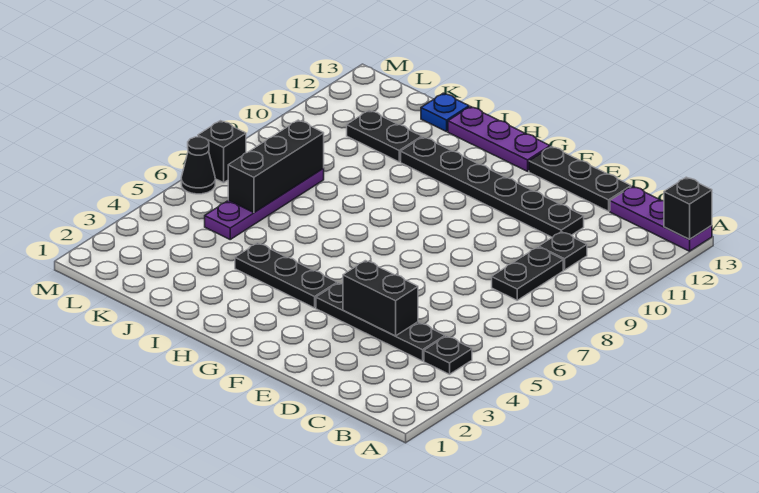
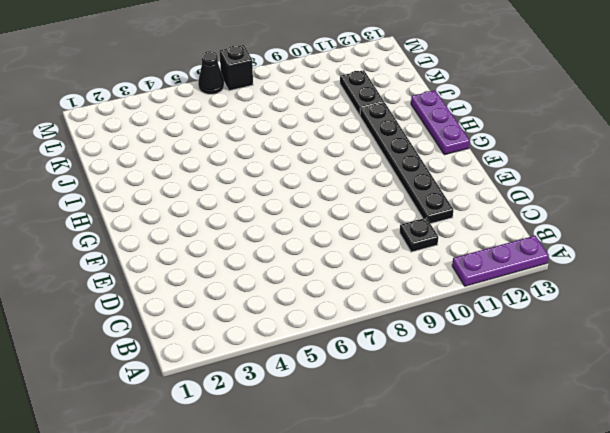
purple plate A11:A13 level 1 -> purple plate A13:C13 level 1
none -> black plate B4 level 1
none -> black plate C4:F4 level 1
none -> black plate C8:C9 level 1

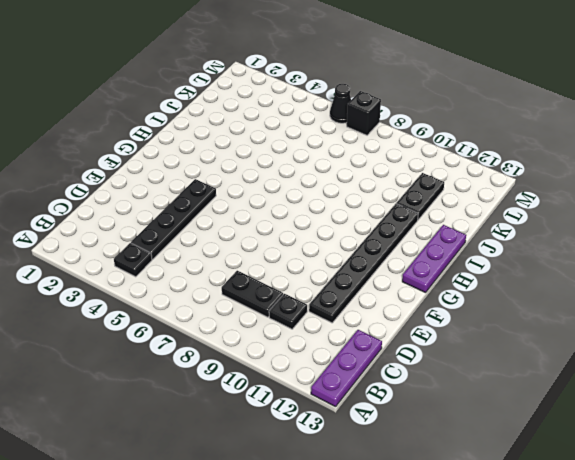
none -> black plate D13:F13 level 1
none -> black plate G4:I4 level 1
none -> blue plate J13 level 1

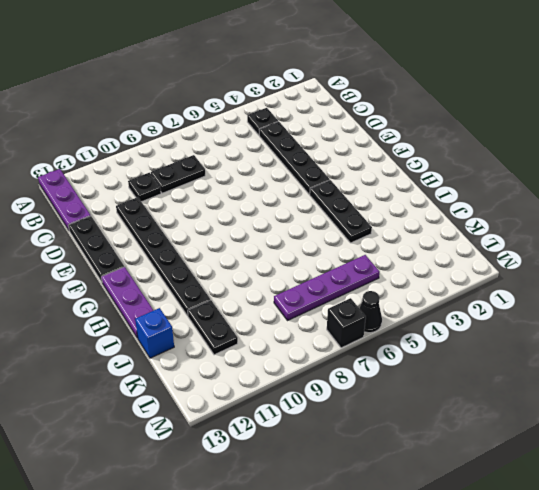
blue brick J13 level 1 -> blue plate J13 level 1
none -> black brick A13 level 2
none -> black brick D4:E4 level 2
none -> black brick K6:K8 level 2

